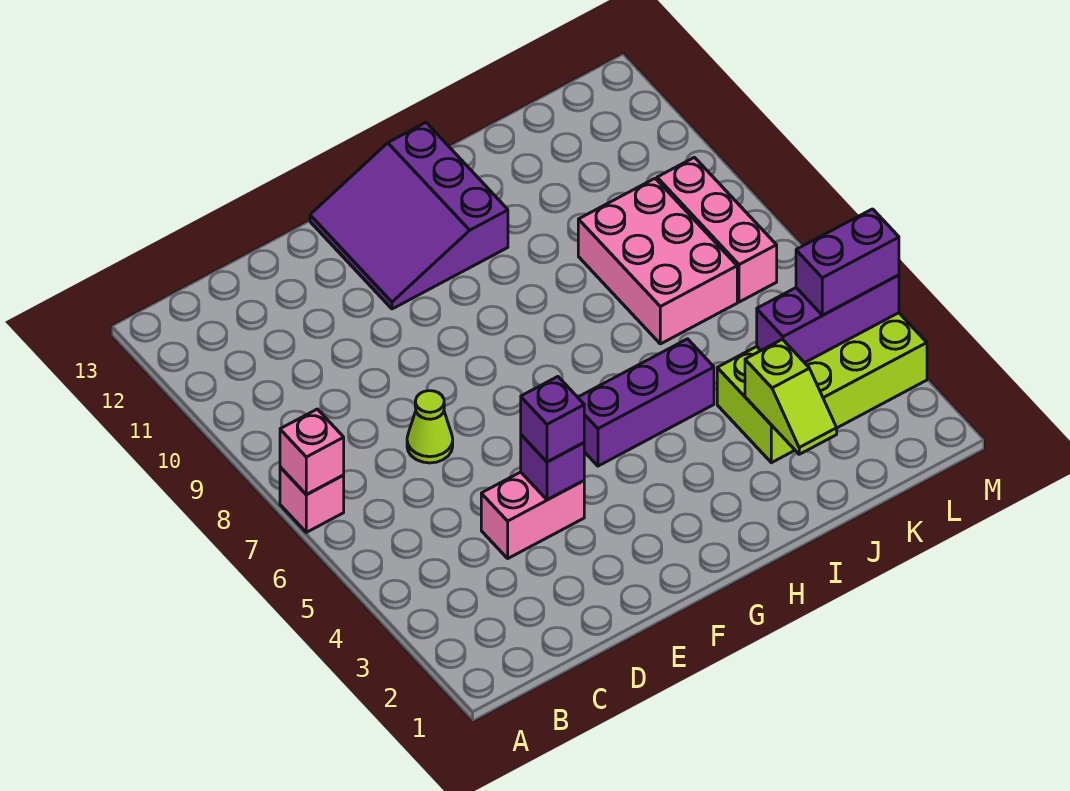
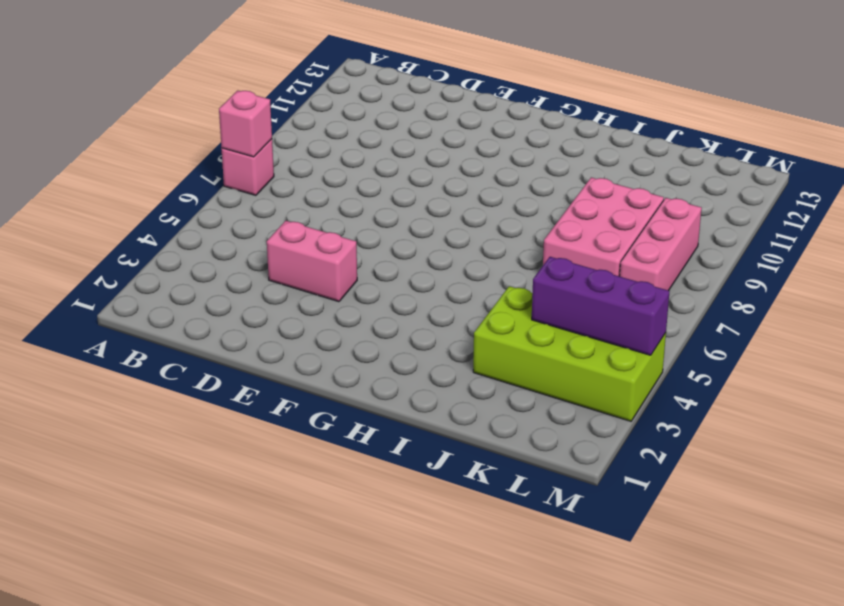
none -> lime cone D7 level 1
none -> purple slope F11:H13 level 1 top H
none -> purple brick G5:I5 level 1

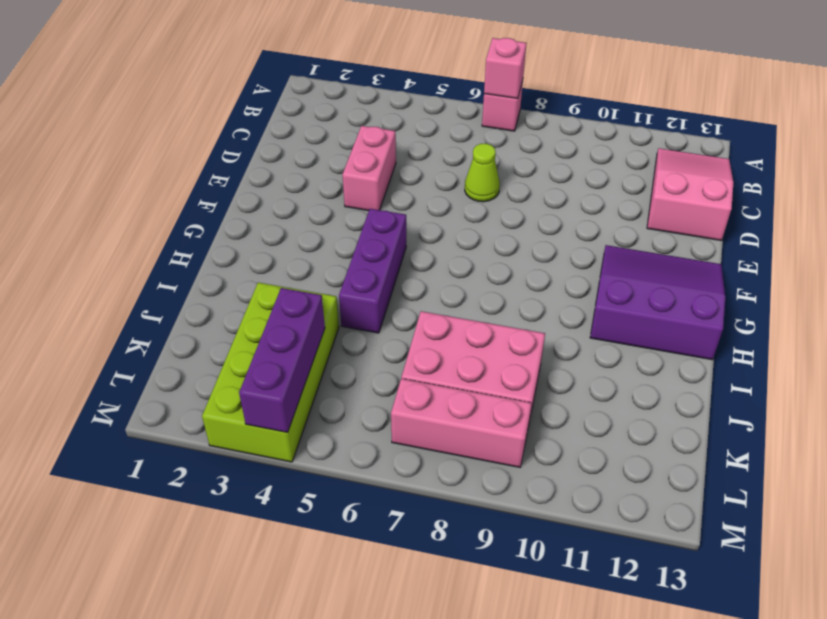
pink slope B12:D13 level 1 top D -> none
none -> purple brick E4 level 2
none -> lime slope J2:J3 level 2 top 3
none -> purple brick E4 level 3

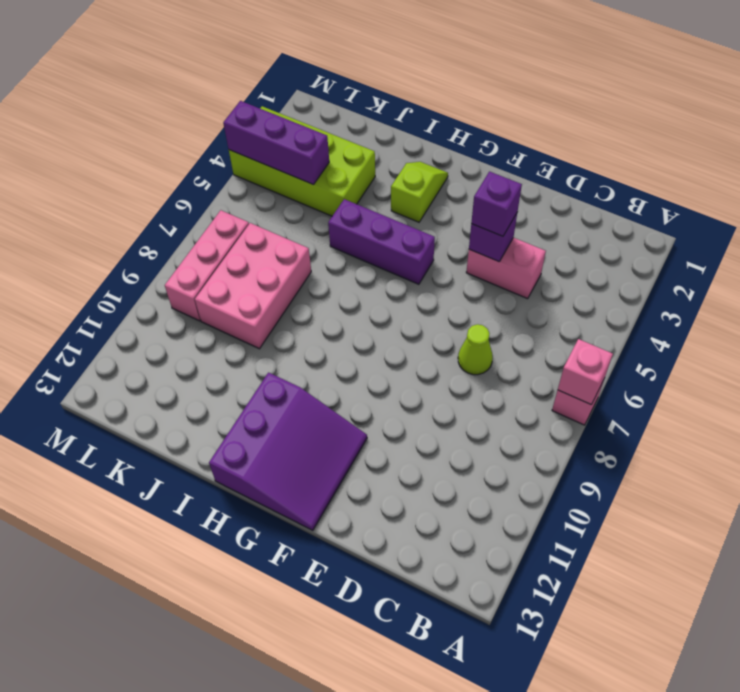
lime slope H2:H3 level 1 top 3 -> lime slope J2:J3 level 2 top 3
none -> purple brick L4:M4 level 3

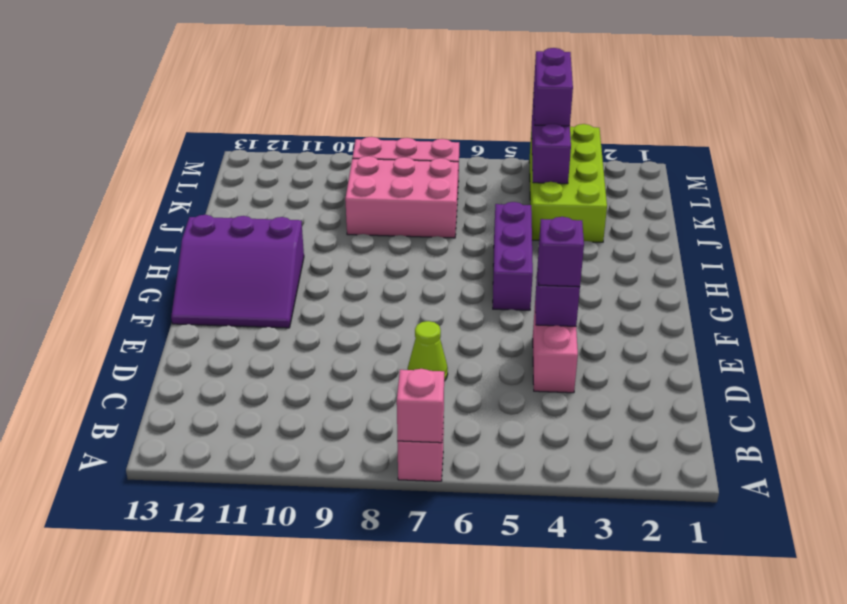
none -> lime slope J2:J3 level 2 top 3

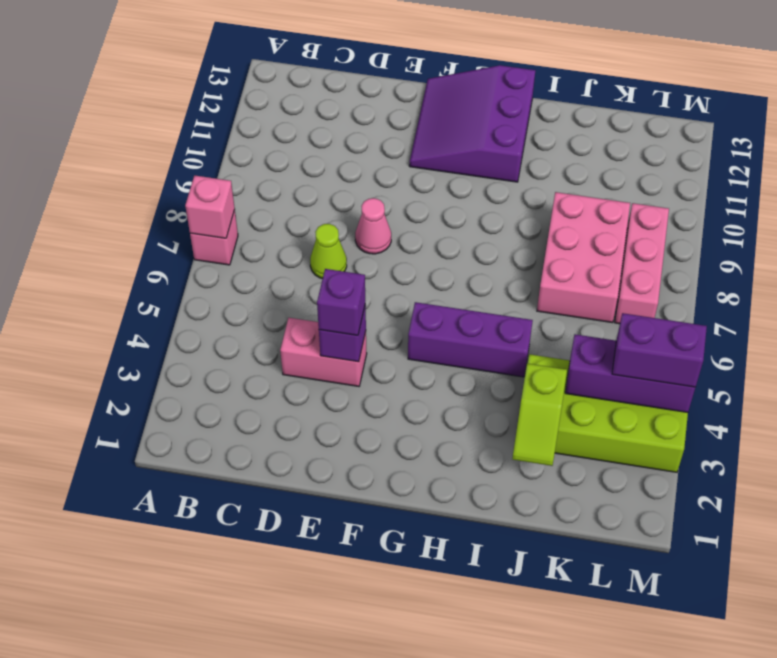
pink cone E8 level 1 -> none

